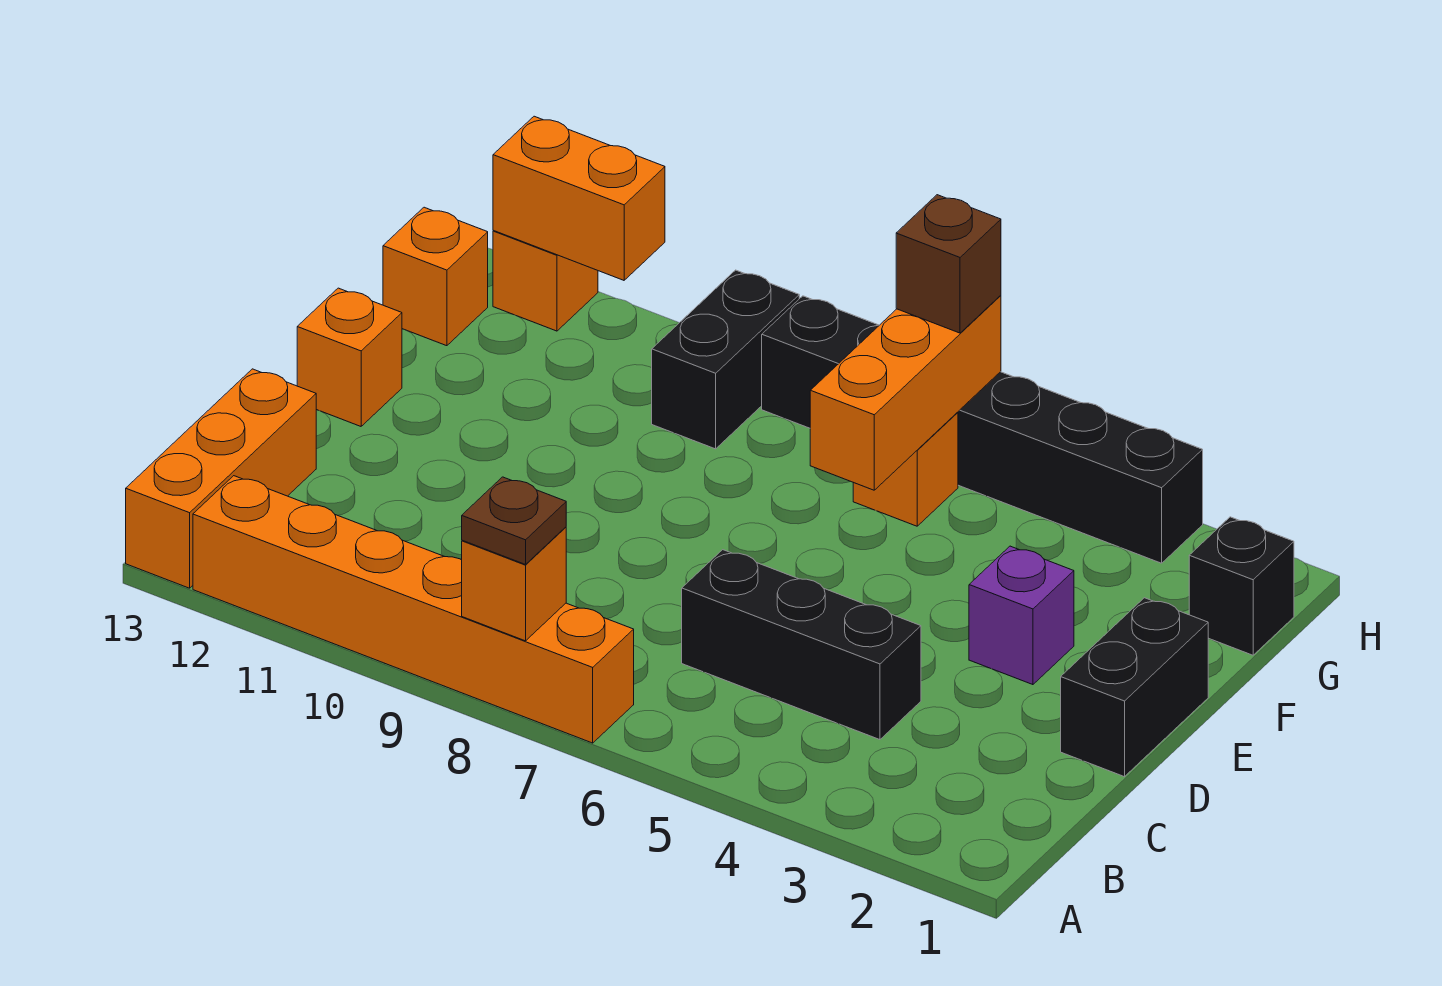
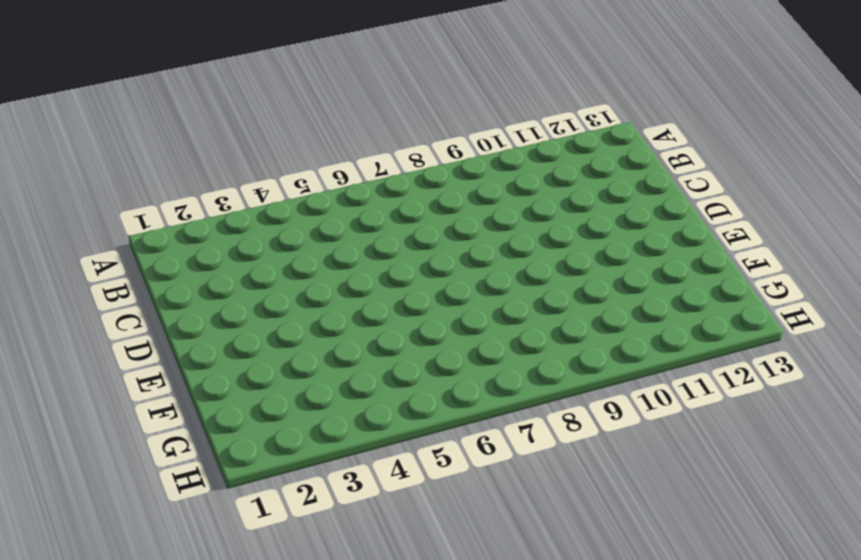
none -> orange brick A7:A12 level 1
none -> orange brick A13:C13 level 1
none -> black brick C4:C6 level 1

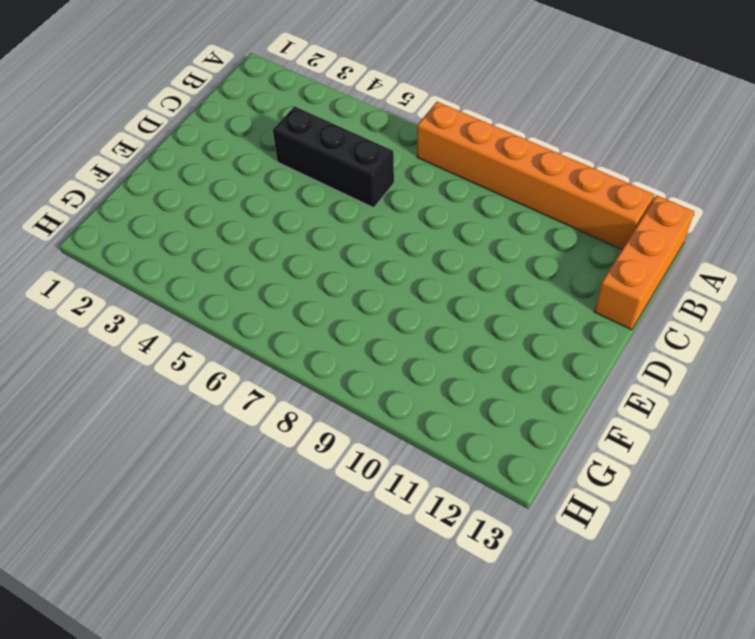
none -> black brick D1:E1 level 1
none -> purple brick E3 level 1
none -> orange brick E13 level 1

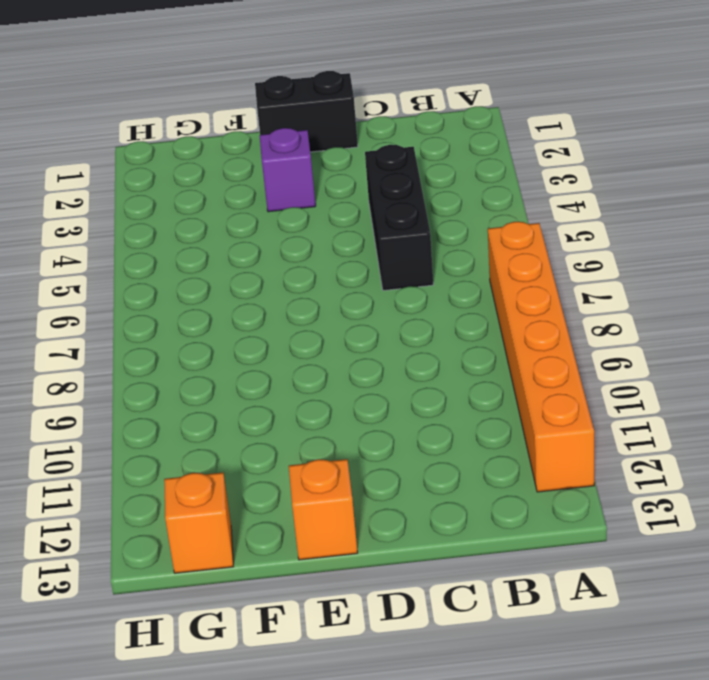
none -> orange brick A13:C13 level 1
none -> black brick G1 level 1
none -> orange brick G6 level 1

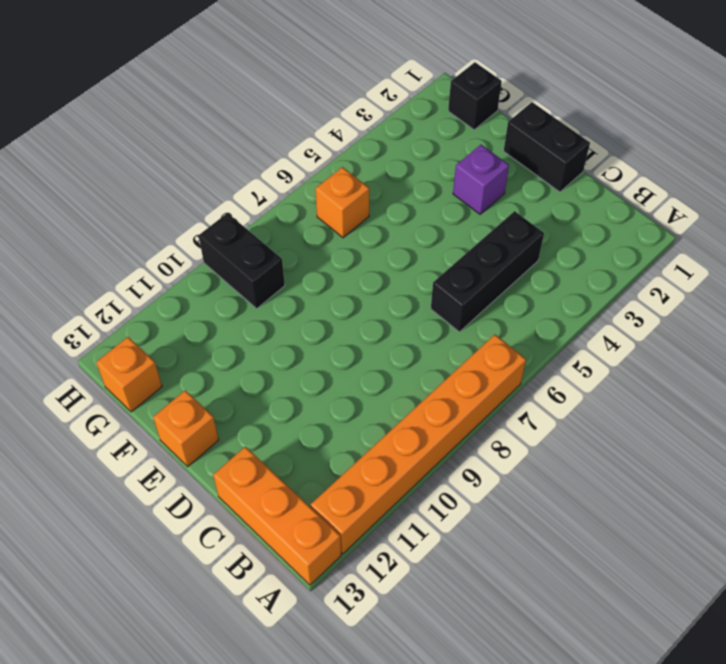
none -> black brick H3:H8 level 1
none -> orange brick H12 level 1
none -> orange brick A8 level 2

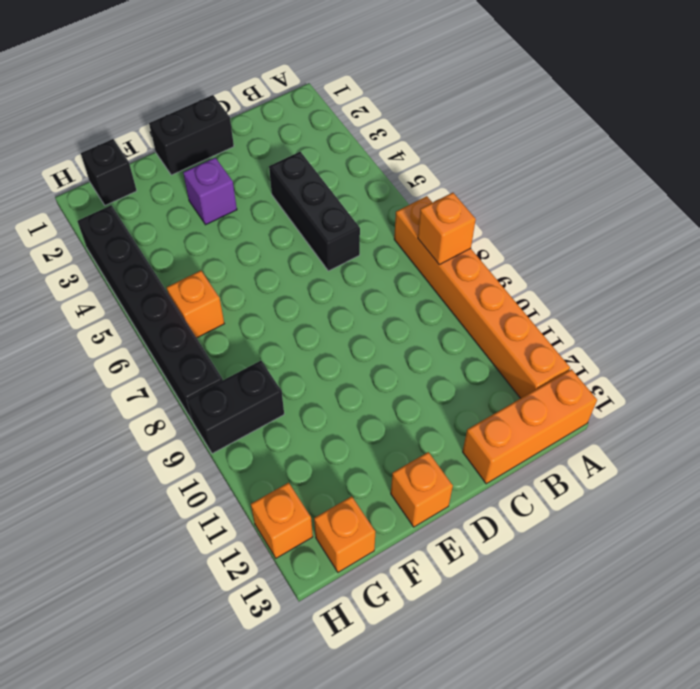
none -> orange brick F6:H6 level 2
none -> orange brick H11:H12 level 2
none -> brown plate A8 level 3

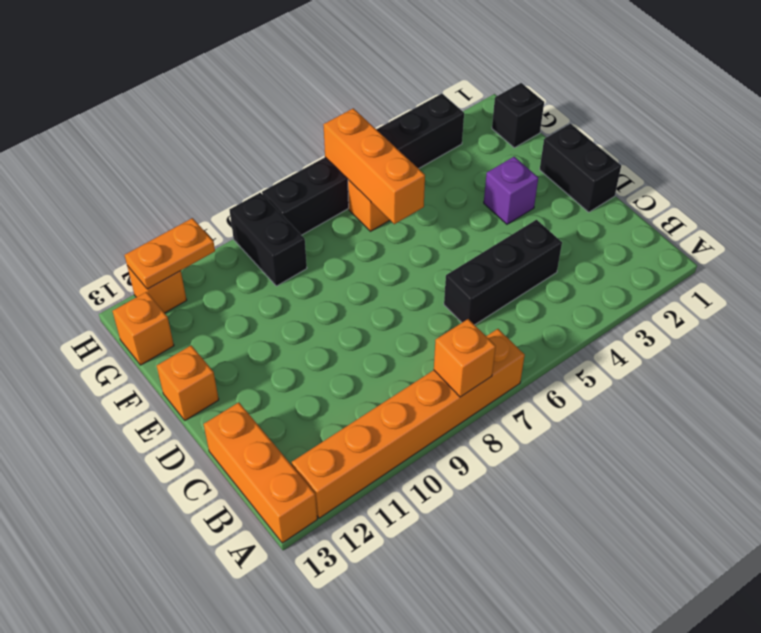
orange plate H11:H12 level 2 -> orange brick H11:H12 level 2
none -> brown plate A8 level 3
none -> brown brick H6 level 3

